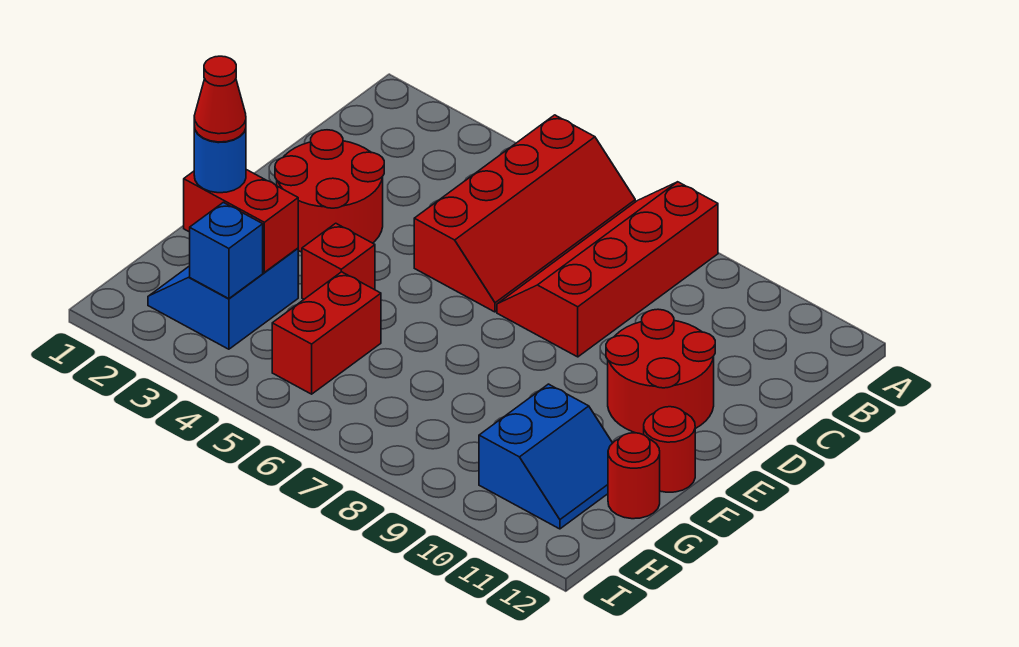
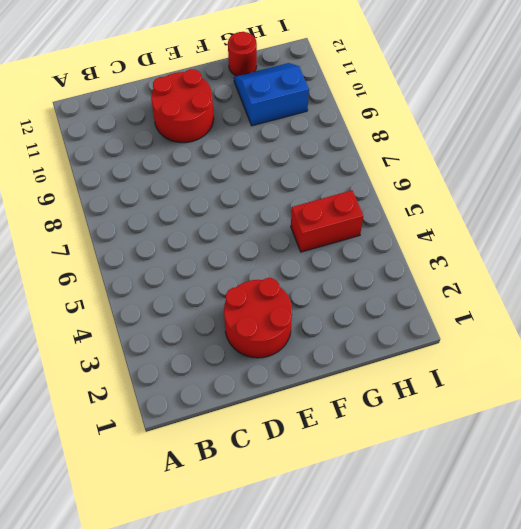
none -> red slope A5:D6 level 1 top 5
none -> red slope A7:D8 level 1 top 8
none -> red brick F4 level 1

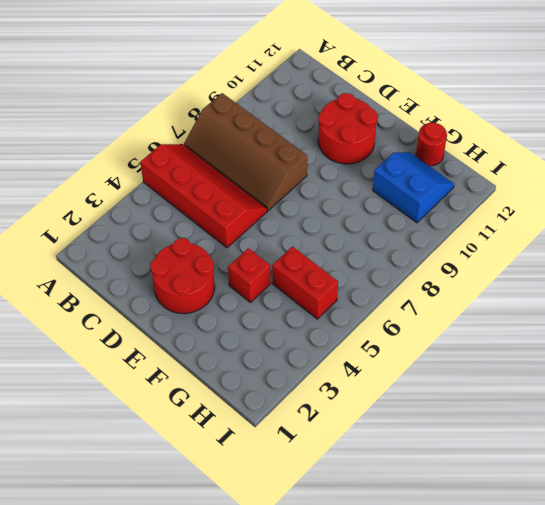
brown slope A7:D8 level 1 top 8 -> red slope A7:D8 level 1 top 8
none -> red round brick F12 level 1
none -> blue slope G2:H3 level 1 top 3
none -> red brick G2:G3 level 2

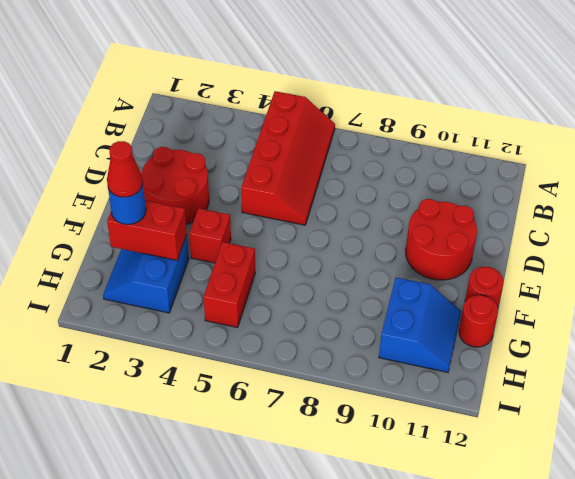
none -> red slope A7:D8 level 1 top 8
none -> blue brick H3 level 2

